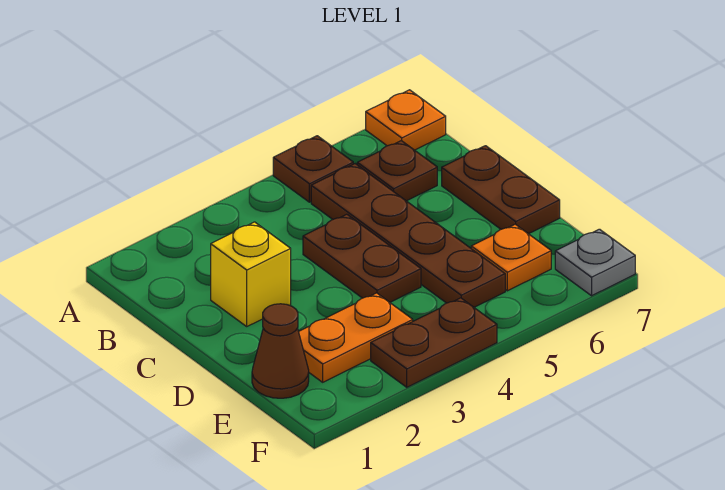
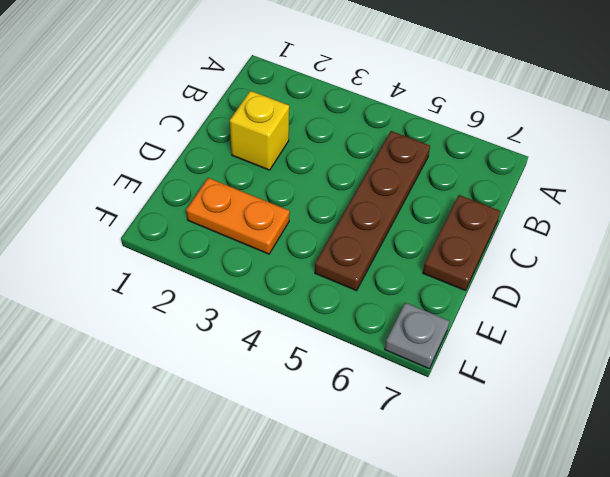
none -> brown plate A5 level 1
none -> orange plate A7 level 1
none -> brown plate B6 level 1

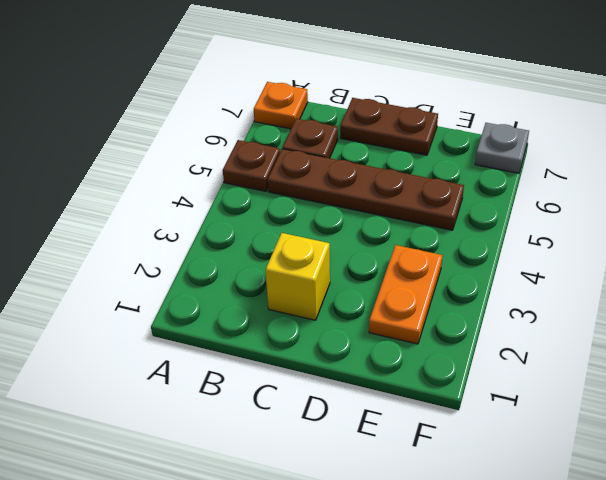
none -> brown plate C4:D4 level 1
none -> brown cone E1 level 1
none -> orange plate E6 level 1

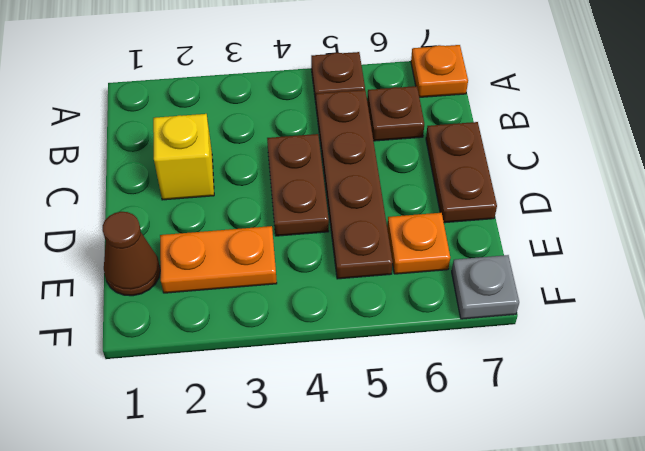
none -> brown plate F3:F4 level 1

